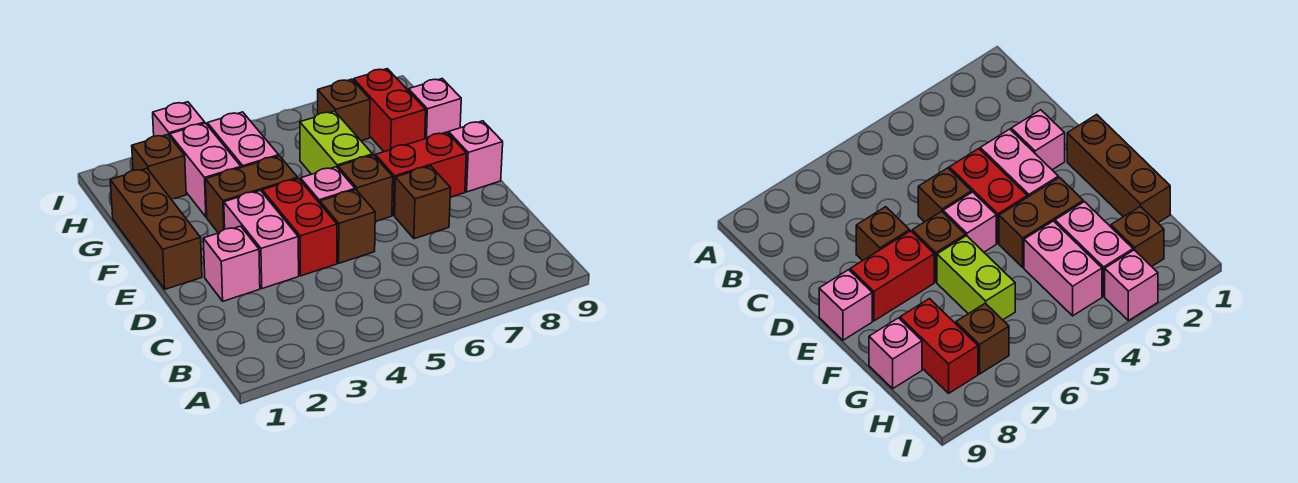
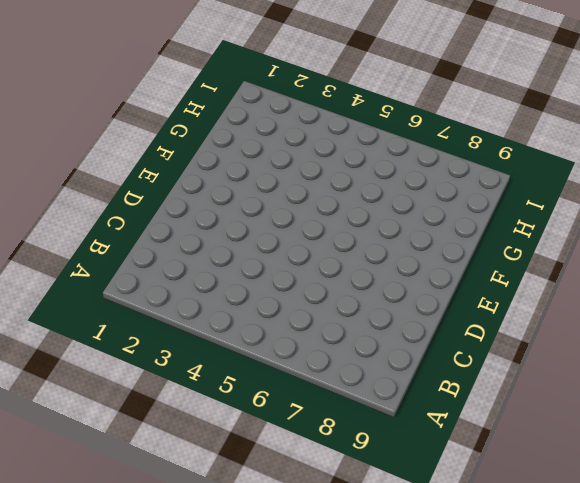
none -> pink brick D2 level 1
none -> pink brick D3:E3 level 1
none -> red brick D4:E4 level 1

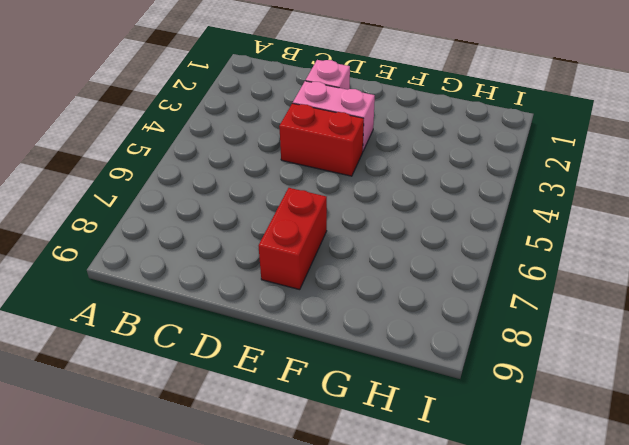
none -> brown brick D5 level 1
none -> brown brick D7 level 1
none -> brown brick E1:G1 level 1

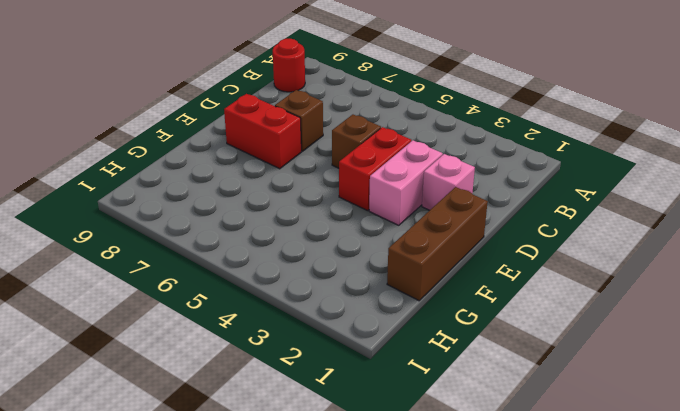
red round brick B9 level 1 -> none
none -> pink brick E5 level 1
none -> brown brick E6 level 1
none -> pink brick E9 level 1

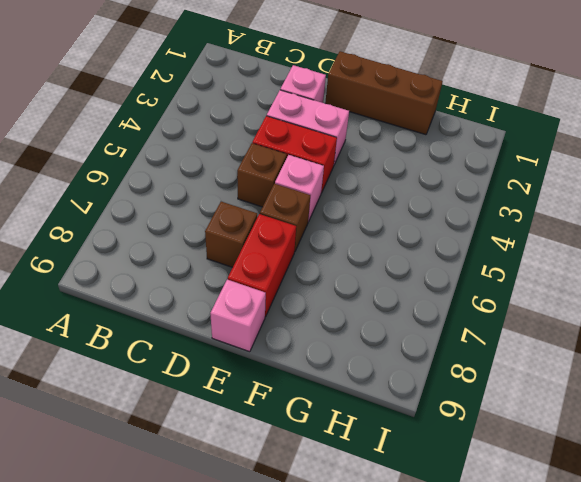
none -> brown brick F3:F4 level 1
none -> lime brick F6:G6 level 1
none -> pink brick G3:H3 level 1

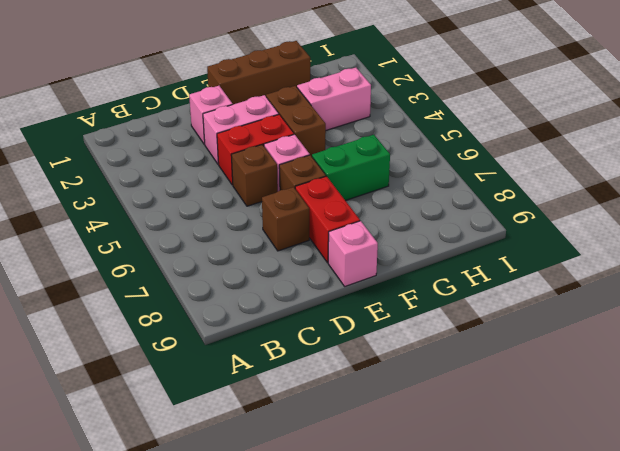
green brick F6:G6 level 1 -> lime brick F6:G6 level 1
none -> pink brick G4:H4 level 1
none -> red brick G8:H8 level 1
none -> pink brick G9 level 1

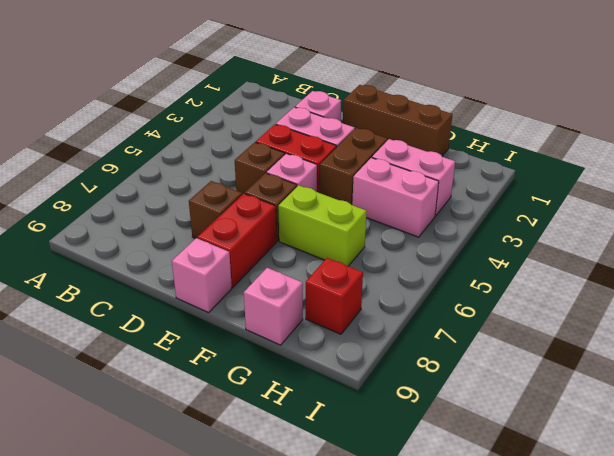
red brick H8 level 1 -> red brick G8:H8 level 1
none -> brown brick H2 level 1
none -> brown brick H7 level 1
none -> pink brick I3 level 1

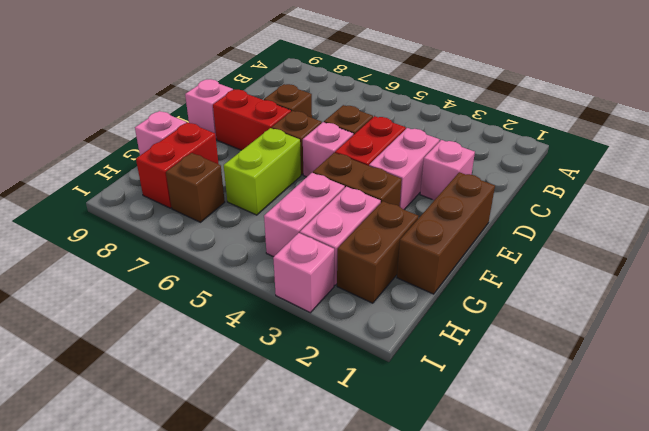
brown brick G2:H2 level 1 -> brown brick H2 level 1

